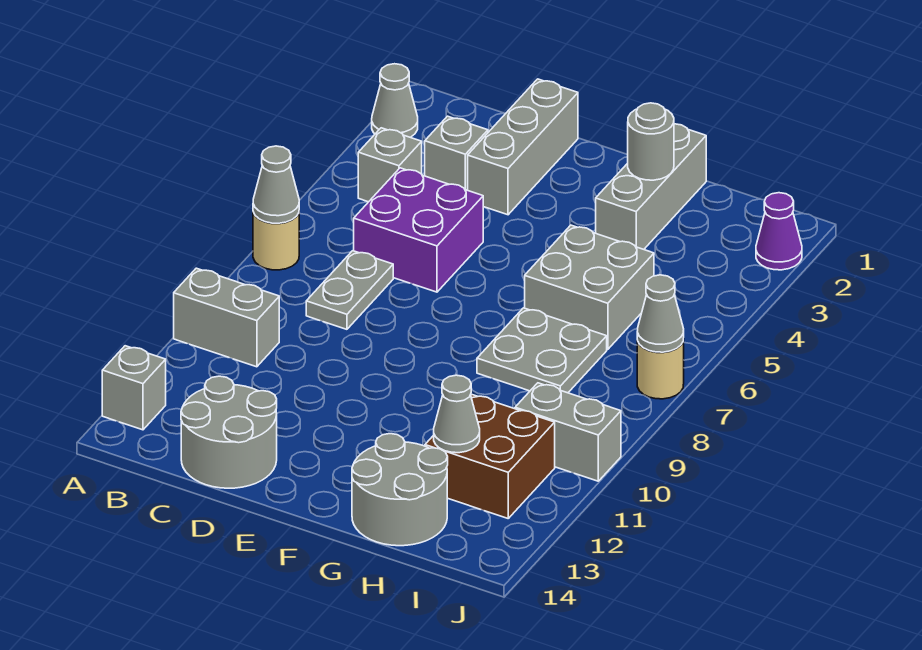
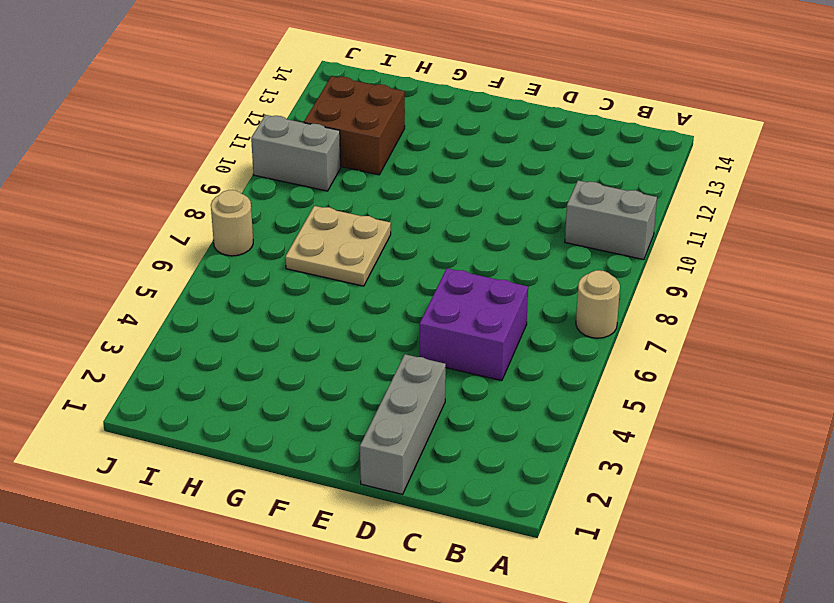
tan plate G7:H8 level 1 -> grey plate G7:H8 level 1
none -> grey cone A2 level 1
none -> grey brick A13 level 1
none -> grey brick B4 level 1

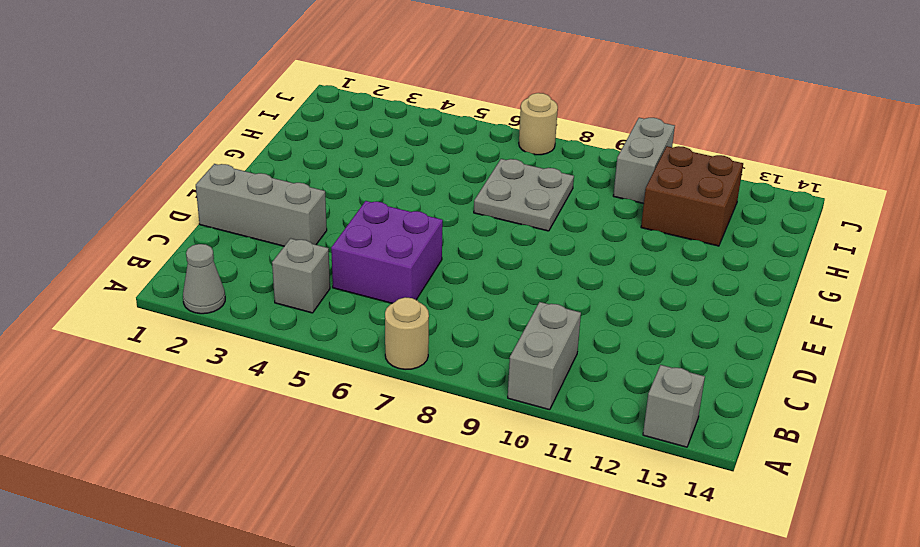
none -> grey brick C3 level 1
none -> grey plate C7:C8 level 1
none -> grey round brick C13:D14 level 1

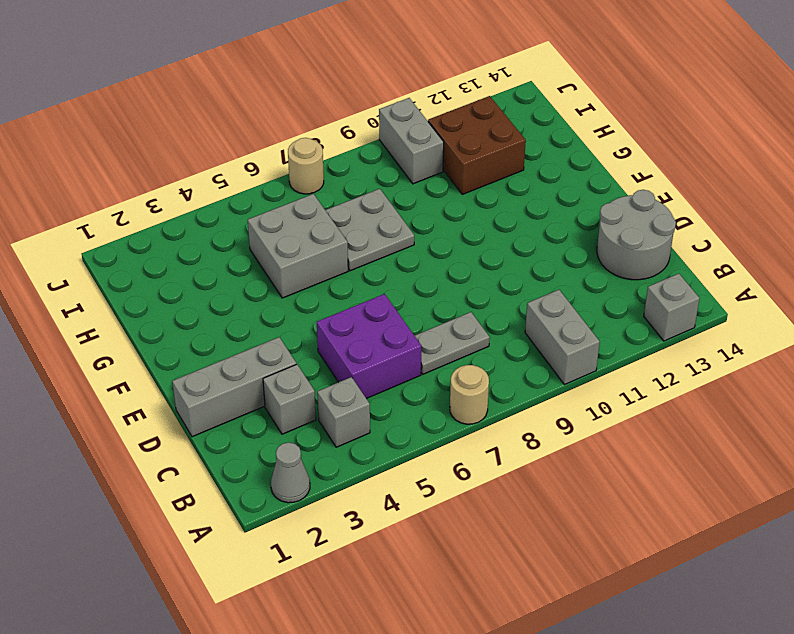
none -> grey brick G1:G3 level 1
none -> grey round brick G13:H14 level 1
none -> purple cone J2 level 1

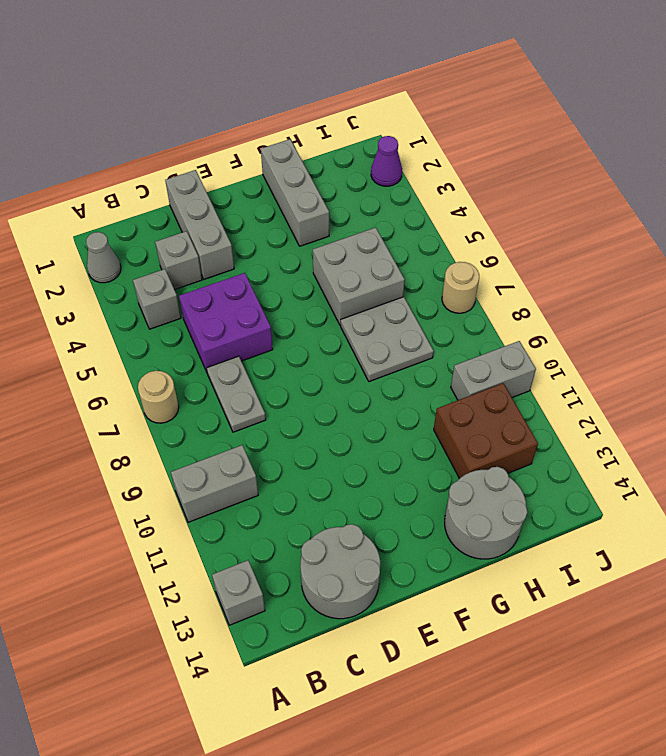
none -> grey cone A7 level 2
none -> grey round brick G2 level 2
none -> grey cone H12 level 2

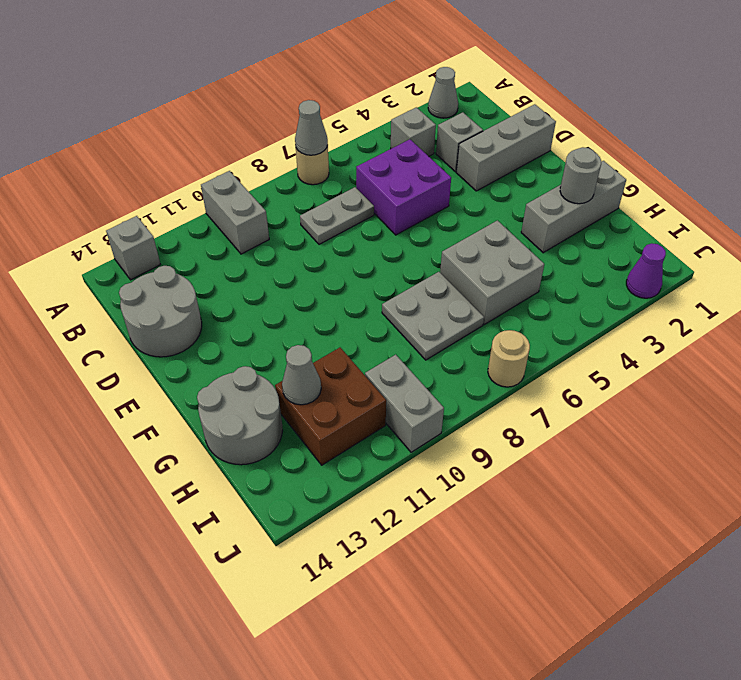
none -> grey cone J7 level 2

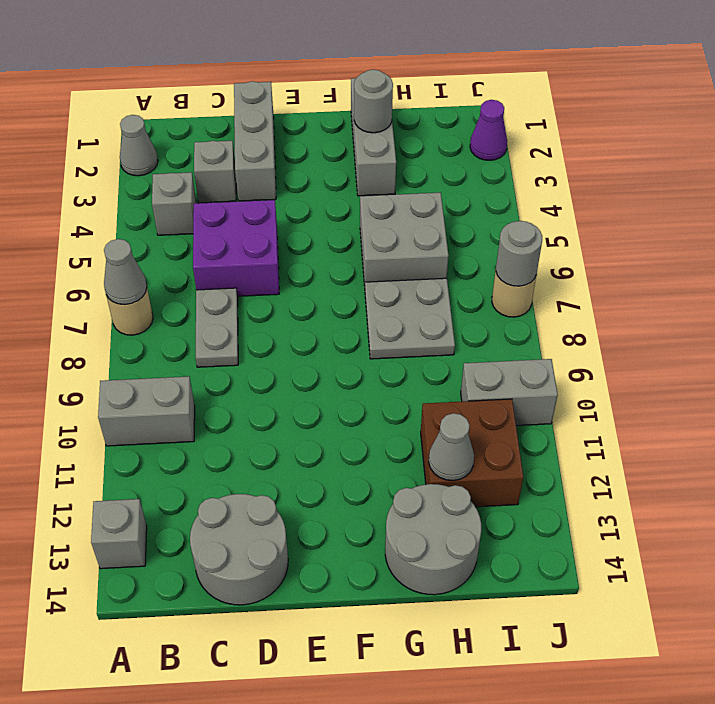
grey round brick J7 level 2 -> grey cone J7 level 2

